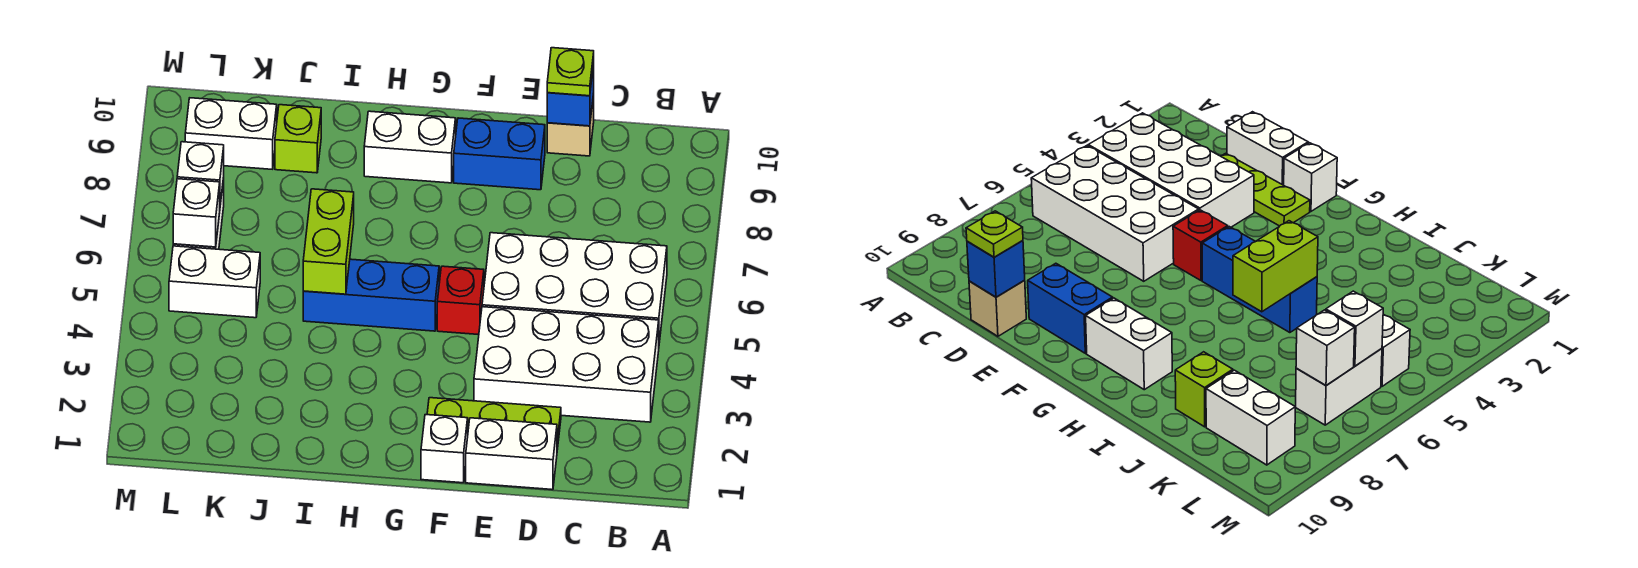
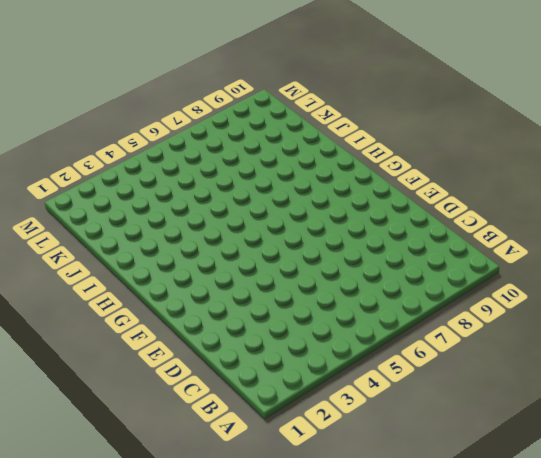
none -> white brick B3:E4 level 1
none -> white brick B5:E6 level 1
none -> white brick D1:E1 level 1

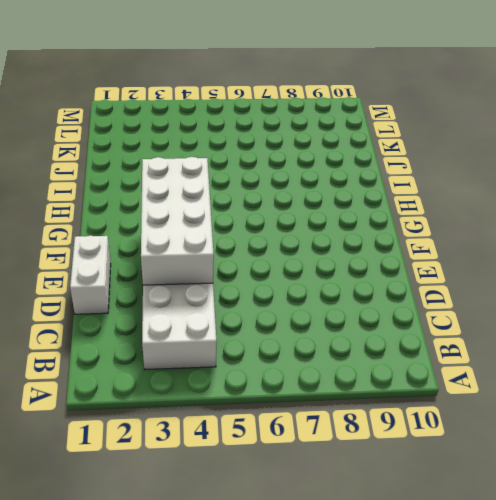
white brick D3:G4 level 2 -> white brick B5:E6 level 1
none -> lime plate D2:F2 level 1
none -> tan brick D10 level 1
none -> blue brick E9:F9 level 1

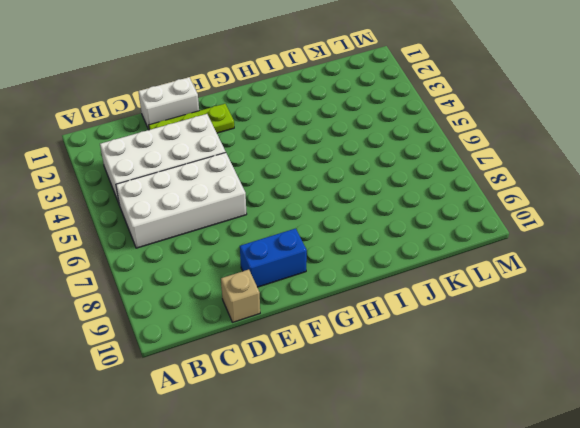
none -> white brick F1 level 1
none -> red brick F5 level 1
none -> blue brick G5:I5 level 1

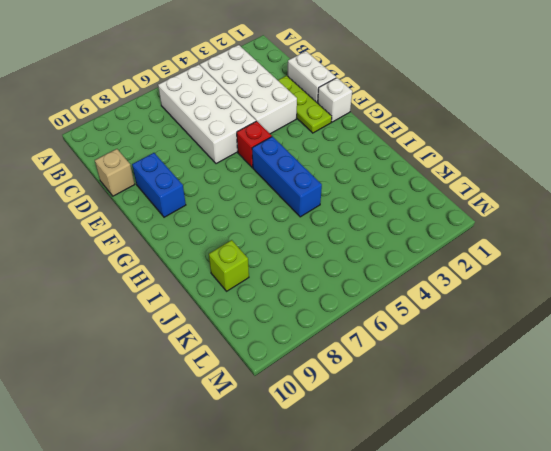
none -> white brick G9:H9 level 1
none -> white brick K5:L5 level 1
none -> white brick K9:L9 level 1

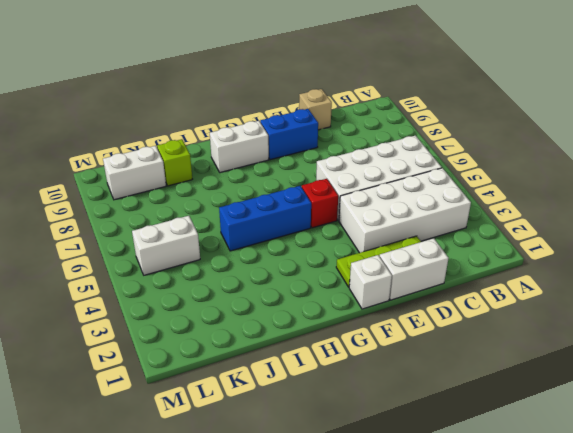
none -> white brick L6:L7 level 1
none -> blue brick D10 level 2
none -> lime brick I5:I6 level 2

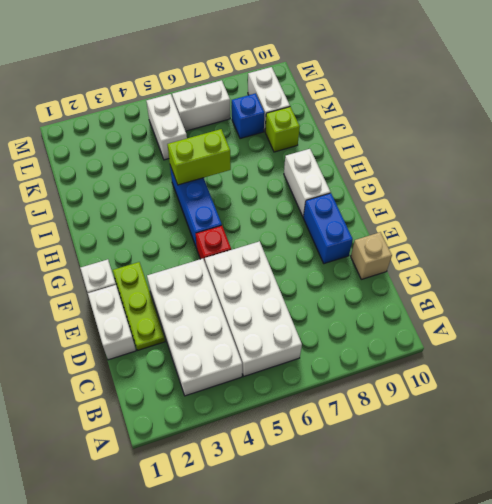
blue brick K8 level 1 -> blue brick D10 level 2
none -> white brick L6 level 2
none -> white brick L7 level 2
none -> lime plate D10 level 3

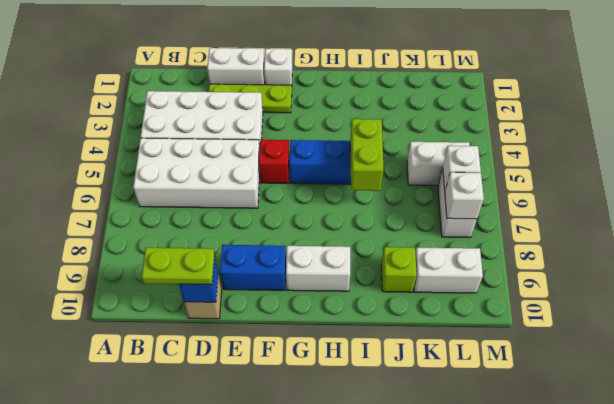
lime plate C10:D10 level 3 -> lime plate D10 level 3

